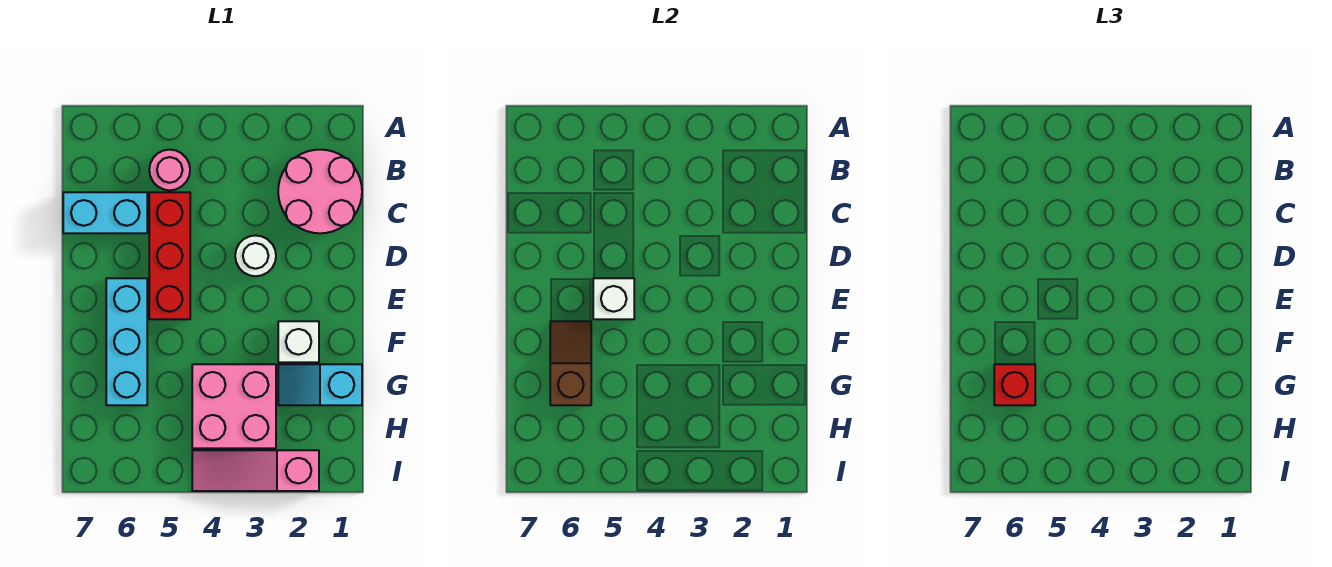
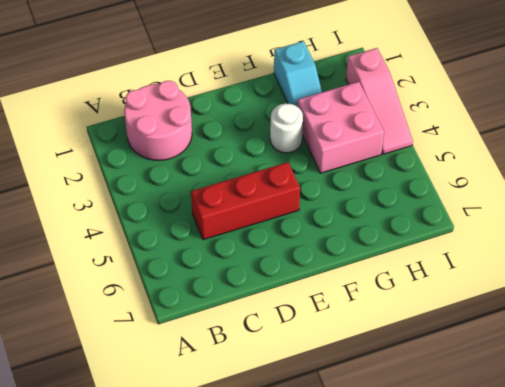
white round brick F3 level 1 -> white round brick D3 level 1
none -> pink round brick B5 level 1
none -> cyan brick C6:C7 level 1
none -> cyan brick E6:G6 level 1

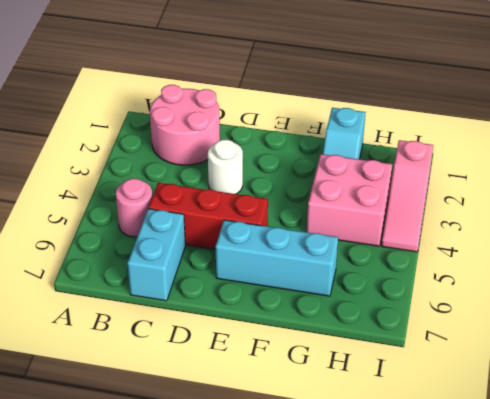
none -> white brick F2 level 1
none -> white brick E5 level 2
none -> brown slope F6:G6 level 2 top G

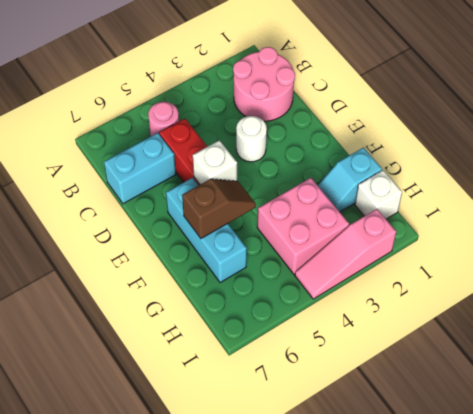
brown slope F5:F6 level 2 top 6 -> brown slope F6:G6 level 2 top G
white brick H1 level 1 -> white brick F2 level 1
none -> red brick G6 level 3

